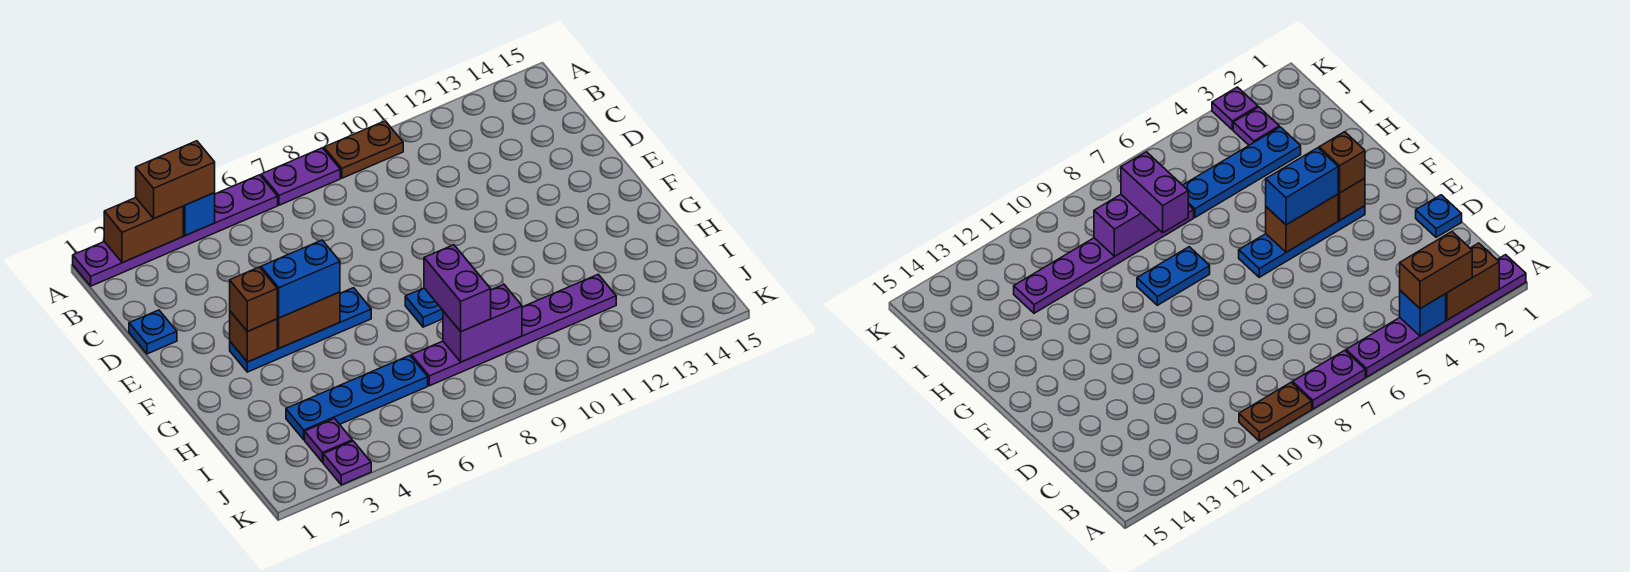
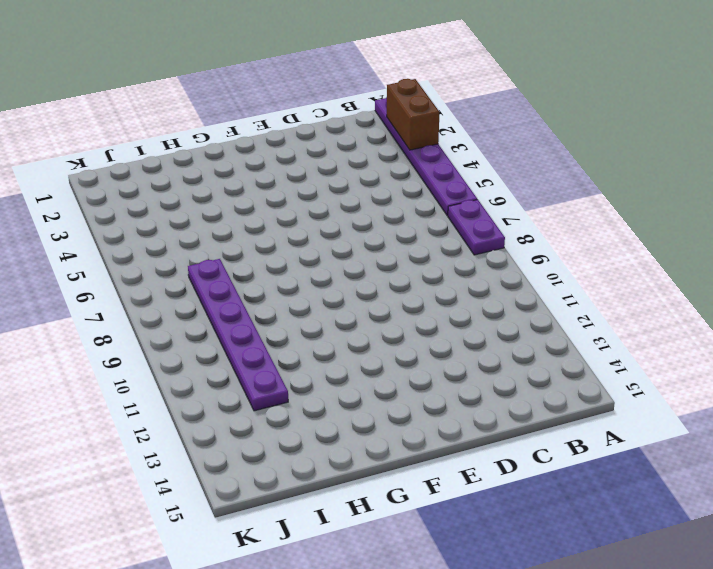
none -> brown plate A9:A10 level 1
none -> blue plate D1 level 1
none -> blue plate F3:F6 level 1

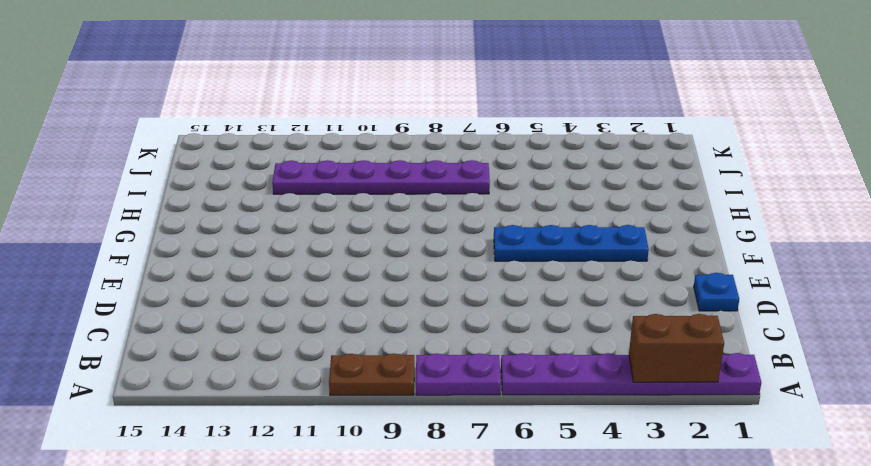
none -> blue plate G8:G9 level 1
none -> blue plate I3:I6 level 1
none -> purple plate J3 level 1

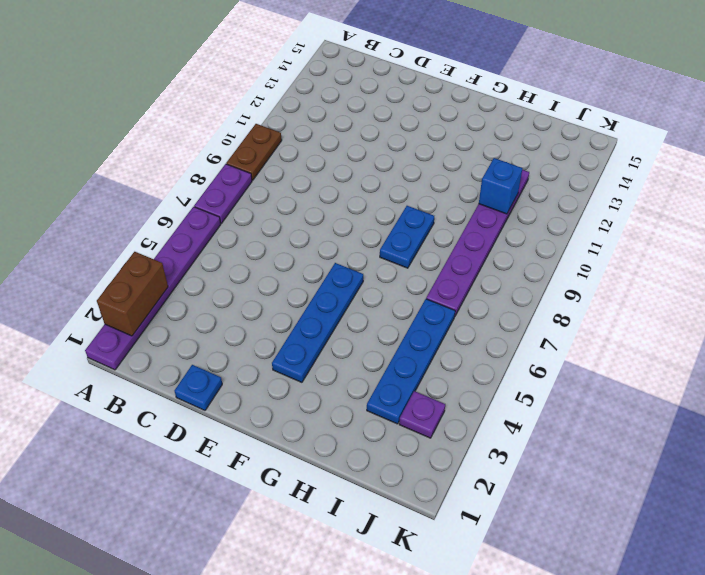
blue brick I11 level 2 -> blue brick A4 level 2
none -> purple plate K3 level 1
none -> brown brick F3 level 2
none -> brown brick F4:F5 level 2

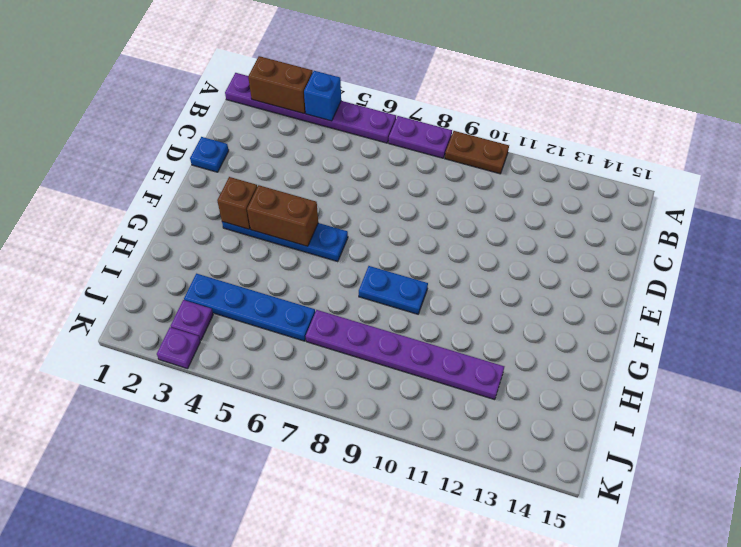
none -> purple brick I8:I9 level 2
none -> brown brick A3:A4 level 3
none -> brown brick F3 level 3

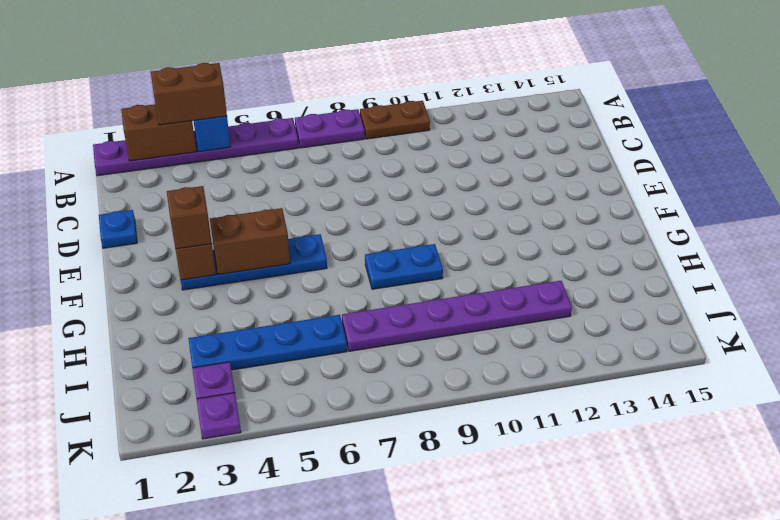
none -> purple brick I8:I9 level 2
none -> blue brick F4:F5 level 3
none -> purple brick H8:I8 level 3

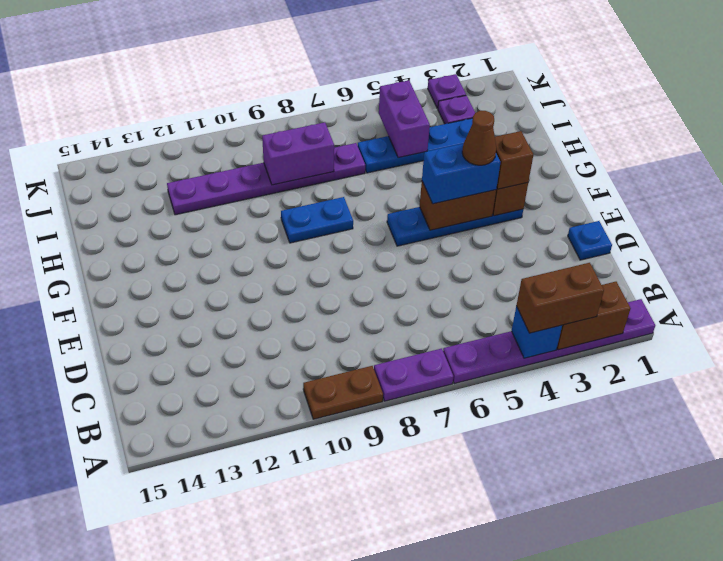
brown cone F4 level 4 -> none
purple brick I5:J5 level 2 -> purple brick H8:I8 level 3

